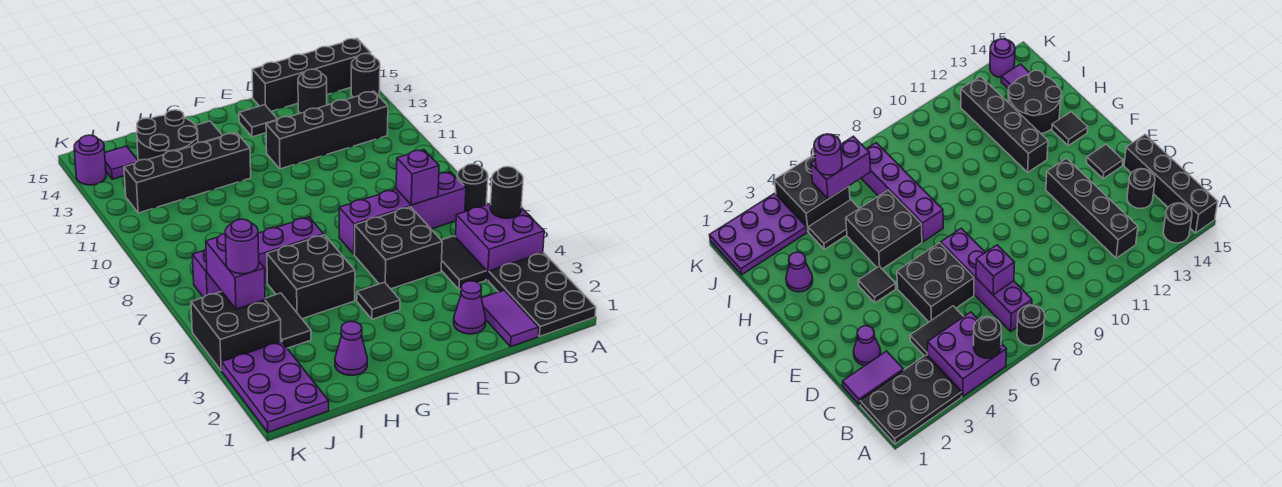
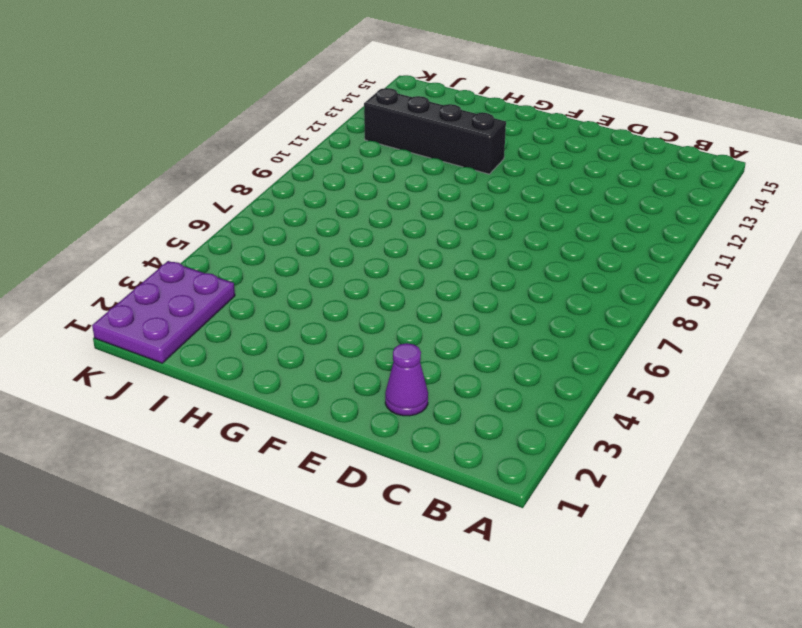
none -> black plate A1:B3 level 1
none -> purple brick A4:B5 level 1
none -> black round brick A7 level 1

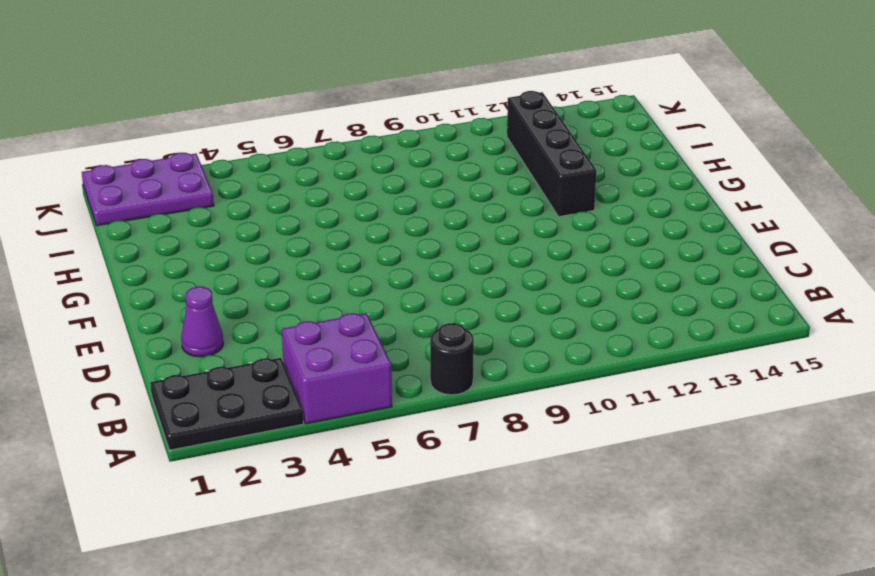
none -> black round brick A14 level 1
none -> black brick A15:D15 level 1
none -> purple brick B7:E7 level 1

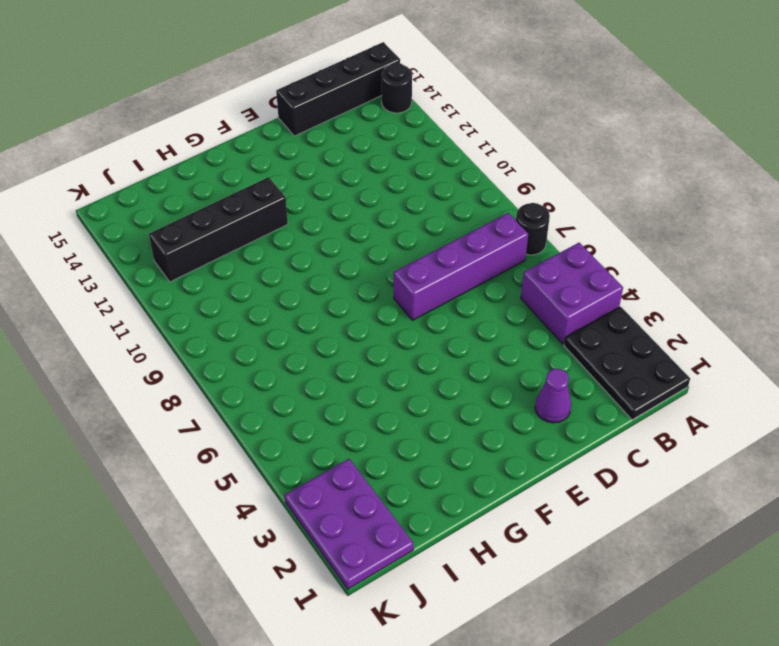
none -> black brick B12:E12 level 1
none -> purple tile C1:C2 level 1
none -> black tile C4:C5 level 1

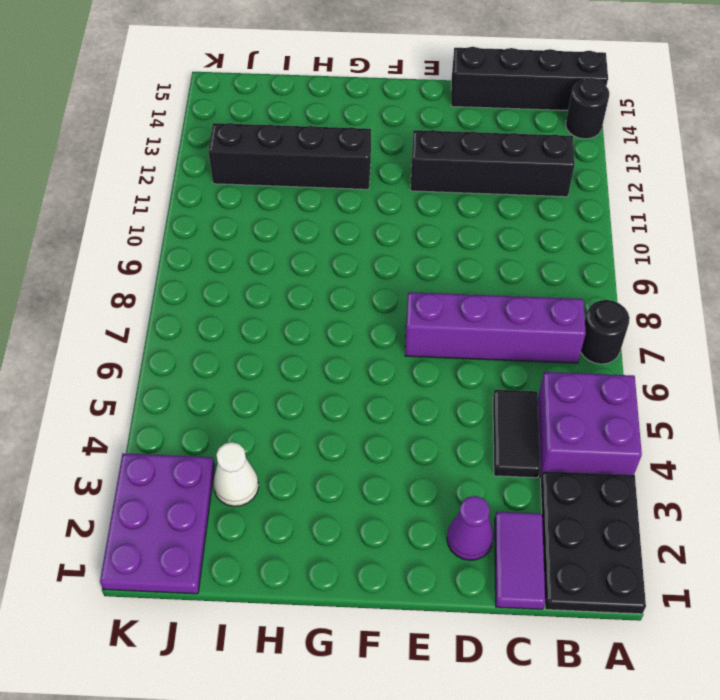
white cone I3 level 1 -> none
none -> black round brick C14 level 1
none -> black brick D5:E6 level 1
none -> black tile E14 level 1

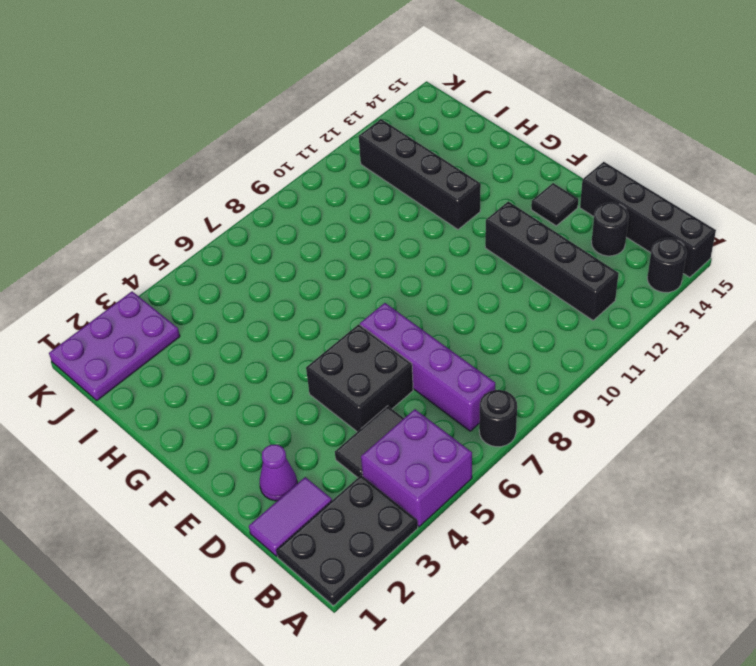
none -> black tile F4 level 1
none -> black brick G5:H6 level 1
none -> purple brick G7:J7 level 1

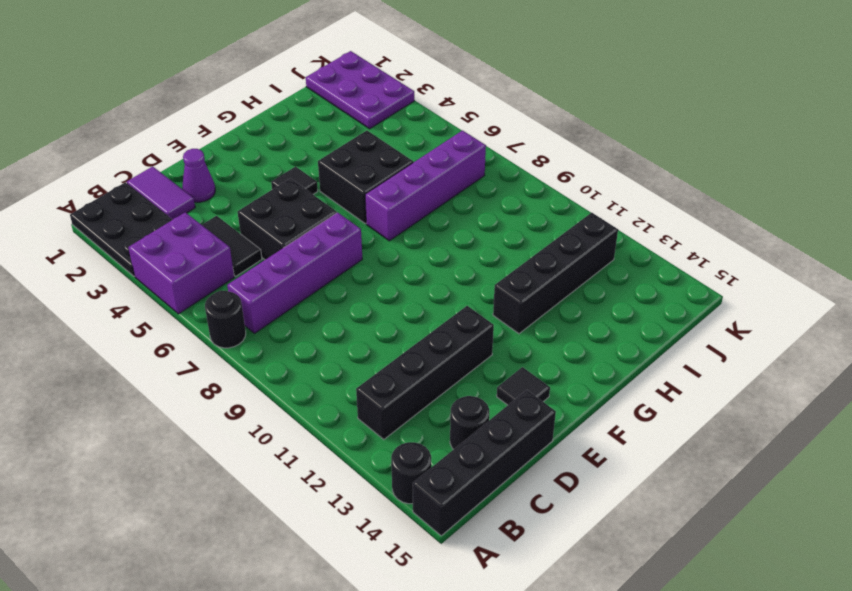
none -> black tile G14 level 1
none -> purple cone H2 level 1
none -> black round brick H13:I14 level 1

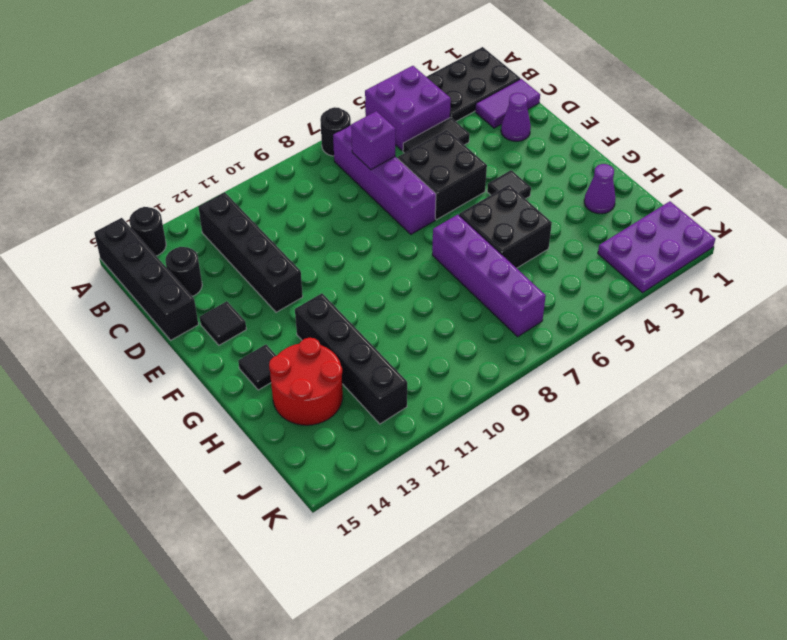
red round brick H13:I14 level 1 -> black round brick H13:I14 level 1
none -> black tile I4:I5 level 1
none -> black brick J4:K5 level 1
none -> purple tile J14 level 1

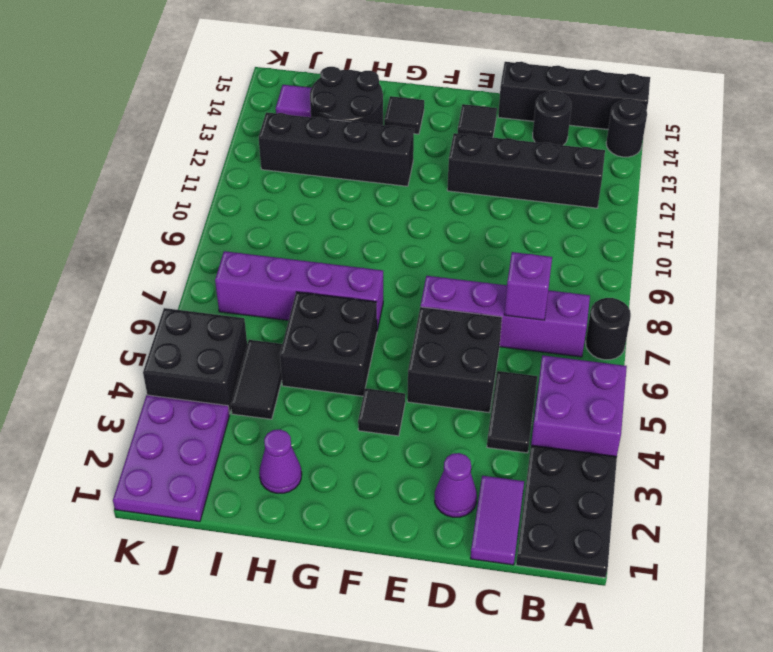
none -> purple round brick K14 level 1
none -> black round brick A5 level 2
none -> purple brick J5:J6 level 2

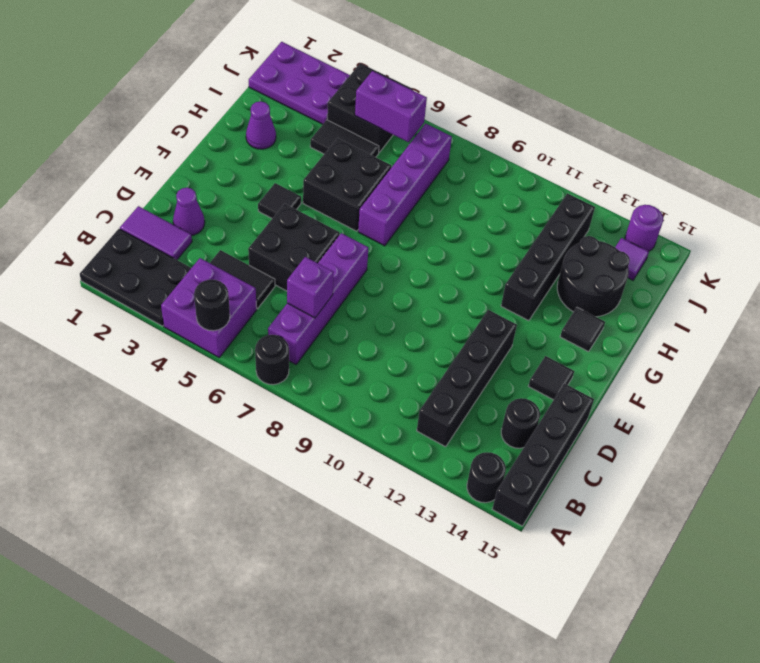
none -> purple round brick J5 level 3

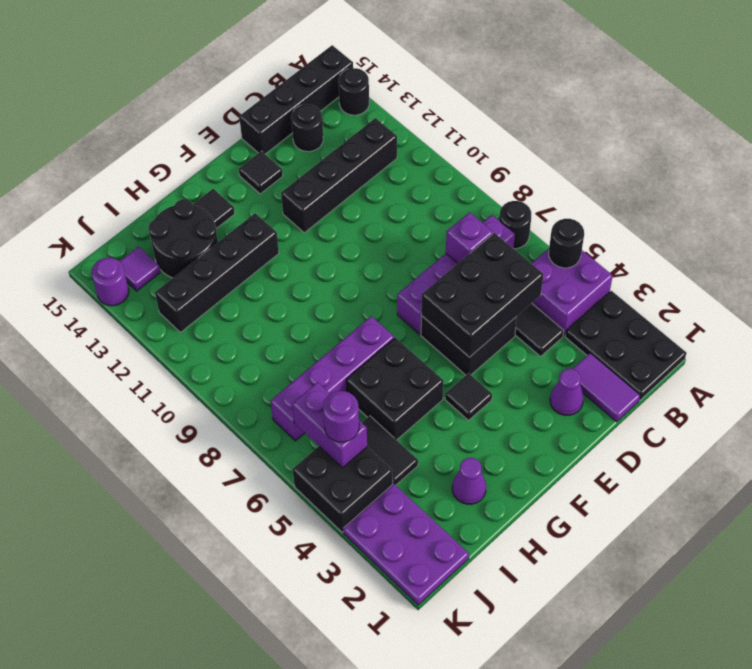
black brick C5:E6 level 2 -> none

